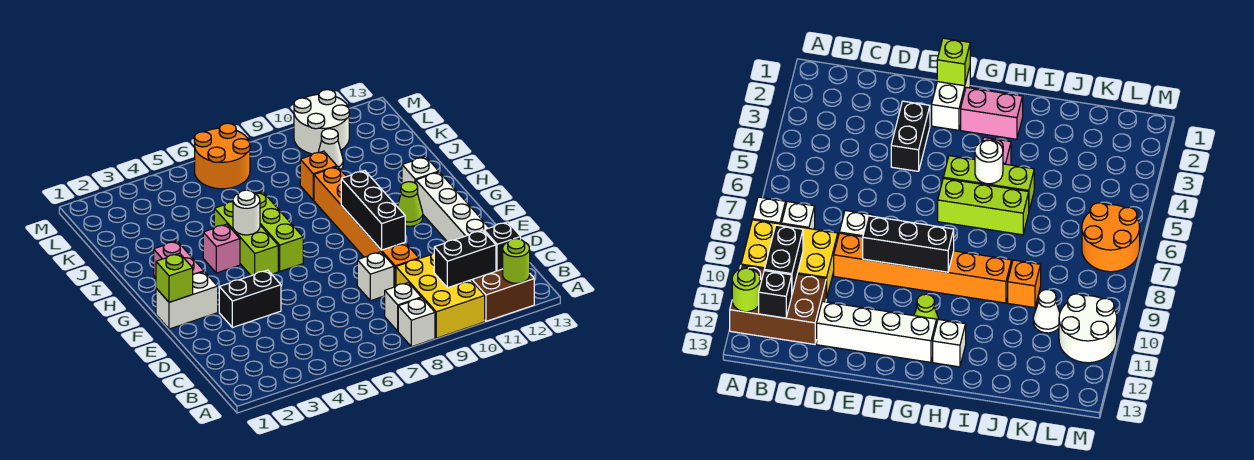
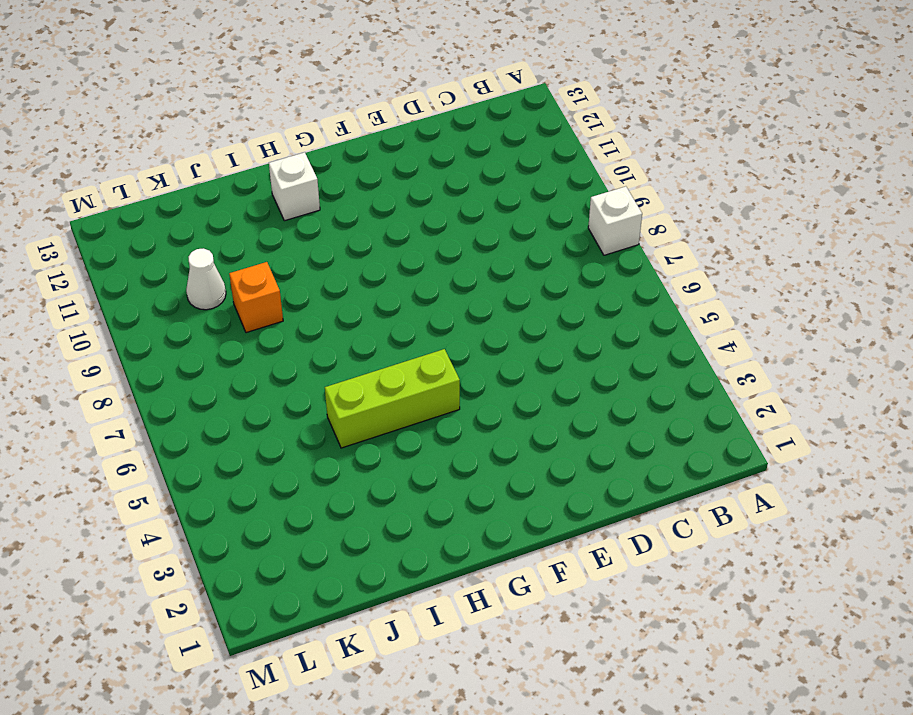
none -> yellow brick A9:C10 level 1
none -> brown brick A11:C12 level 1
none -> white brick B8 level 1

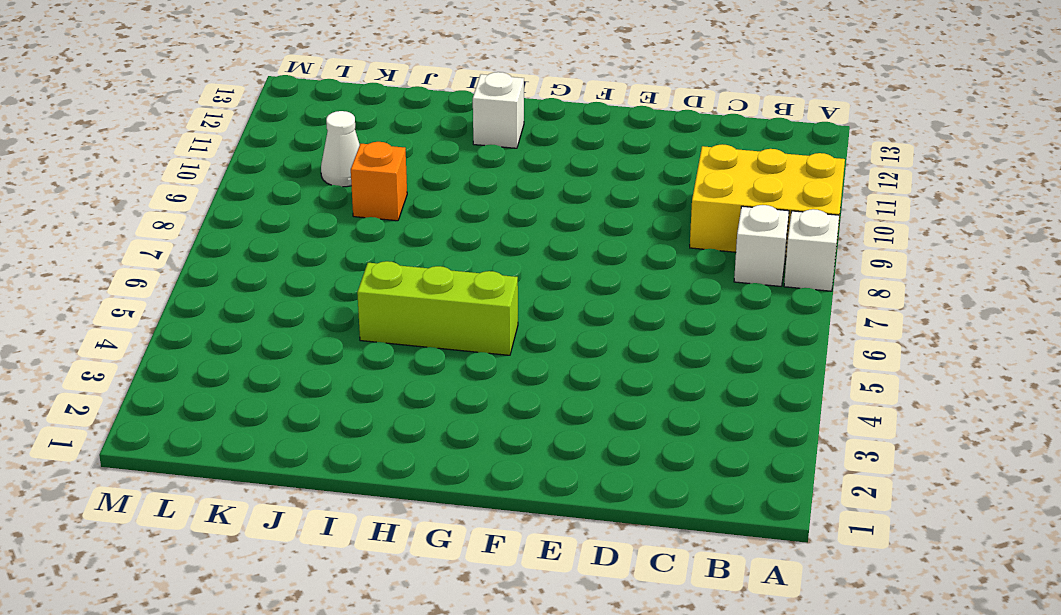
none -> brown brick A11:C12 level 1
none -> white brick D8 level 1
none -> orange brick D9:I9 level 1

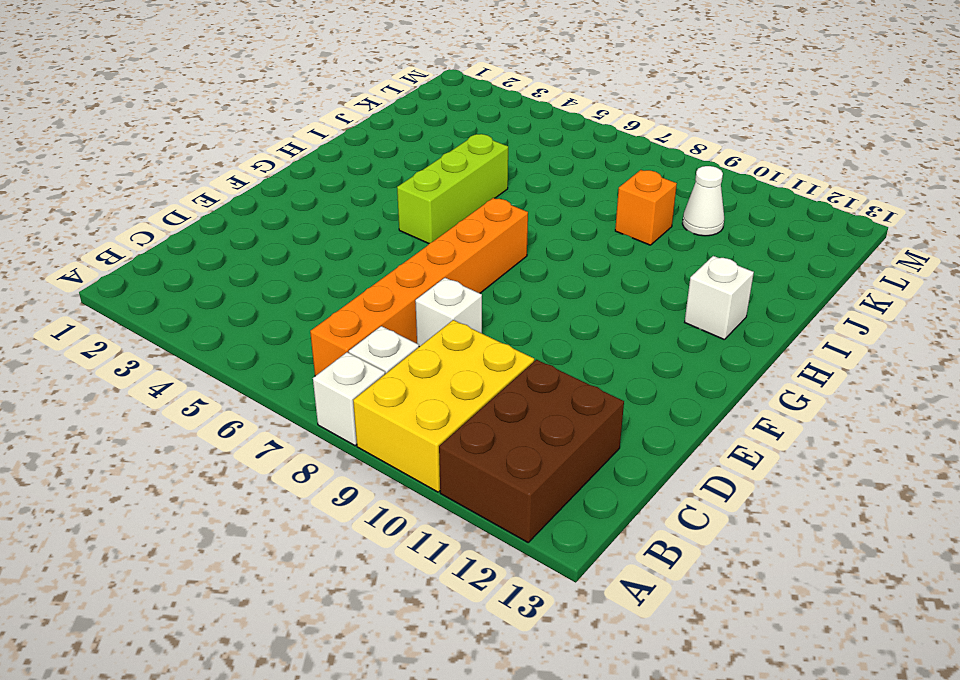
orange brick B7:G7 level 1 -> orange brick D9:I9 level 1
none -> white brick D12:G12 level 1
none -> black brick E3:E4 level 1
none -> white brick F1:F2 level 1

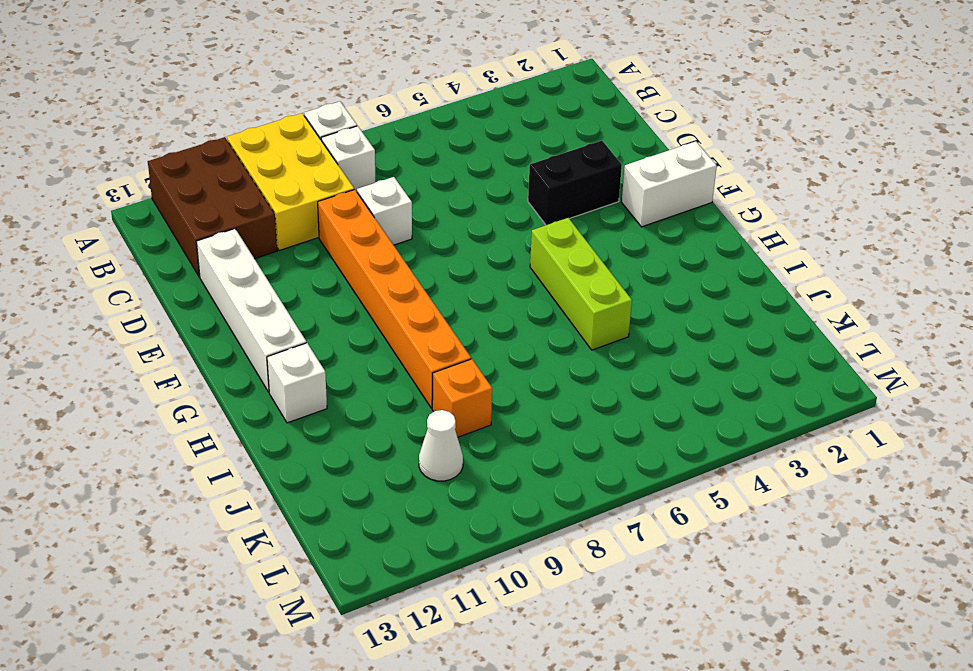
none -> pink brick G2:H2 level 1
none -> lime brick G6:I6 level 1
none -> lime cone G11 level 1

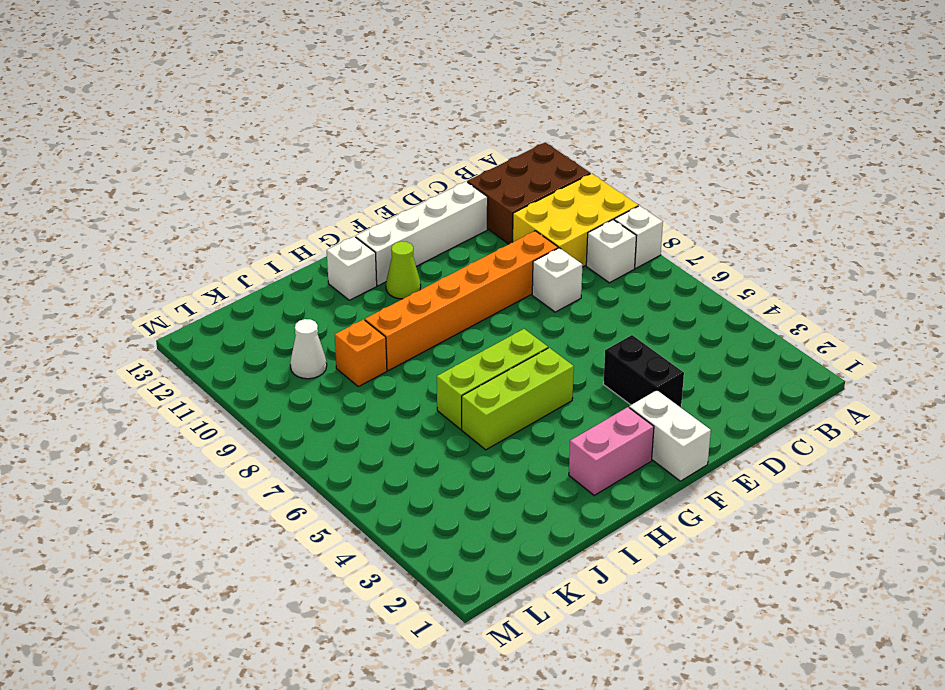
none -> pink brick H4 level 1
none -> orange round brick L6:M7 level 1
none -> white round brick L10:M11 level 1

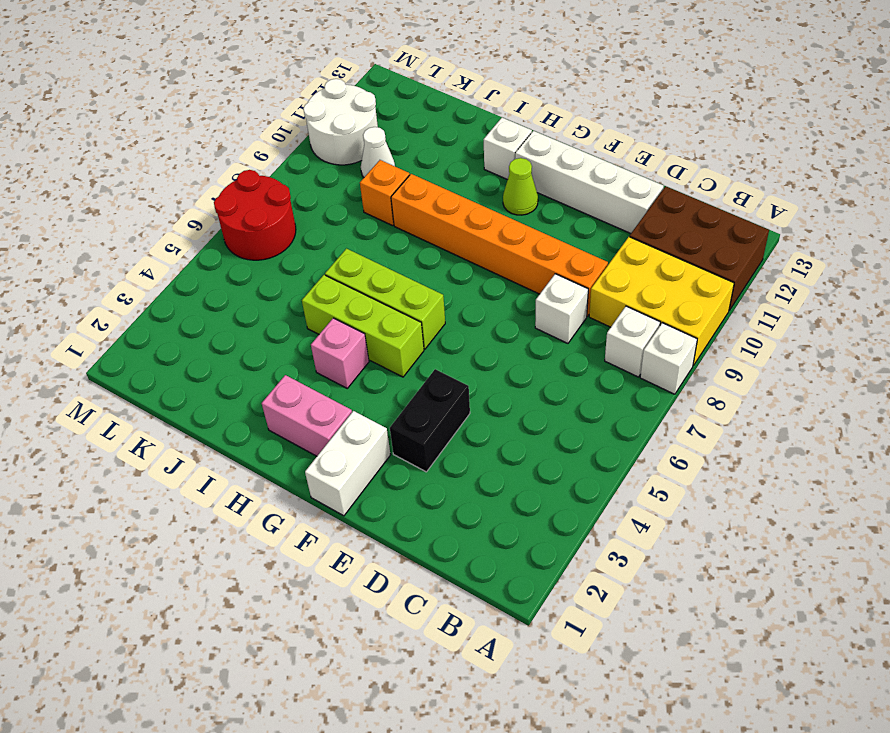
red round brick L6:M7 level 1 -> orange round brick L6:M7 level 1
none -> lime round brick A12 level 2
none -> black brick B10:B11 level 2
none -> black brick B12 level 2

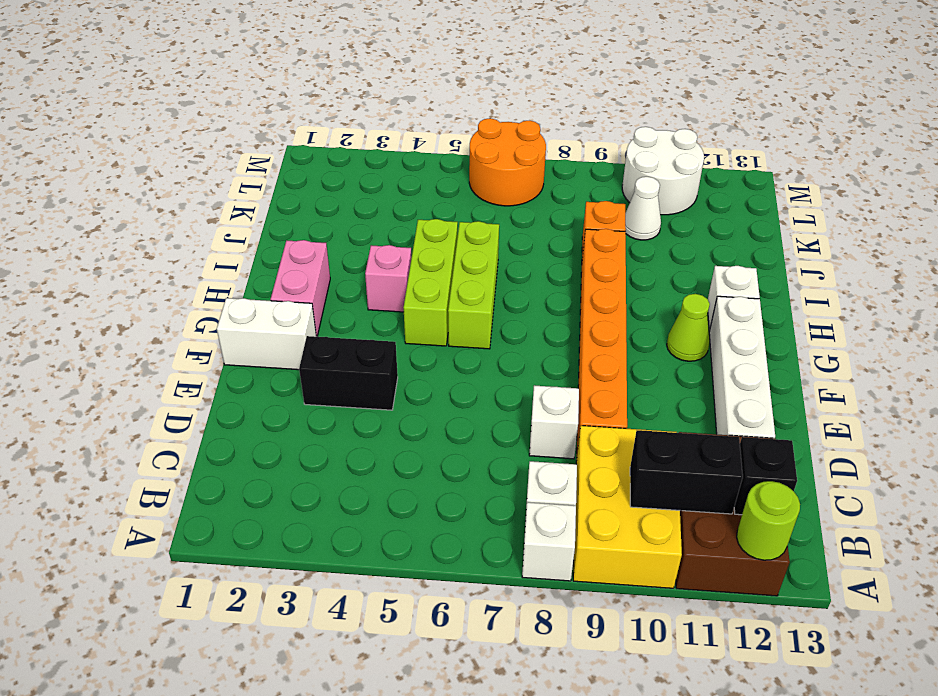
none -> black brick E9:G9 level 2
none -> lime brick F1 level 2
none -> white round brick H5 level 2

